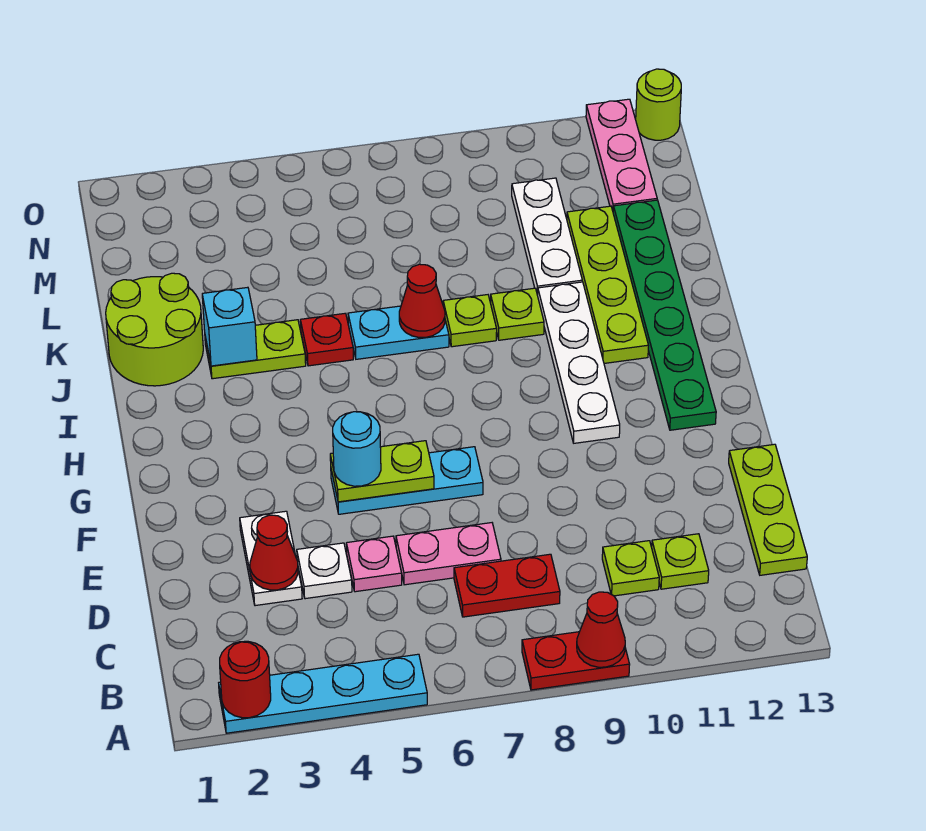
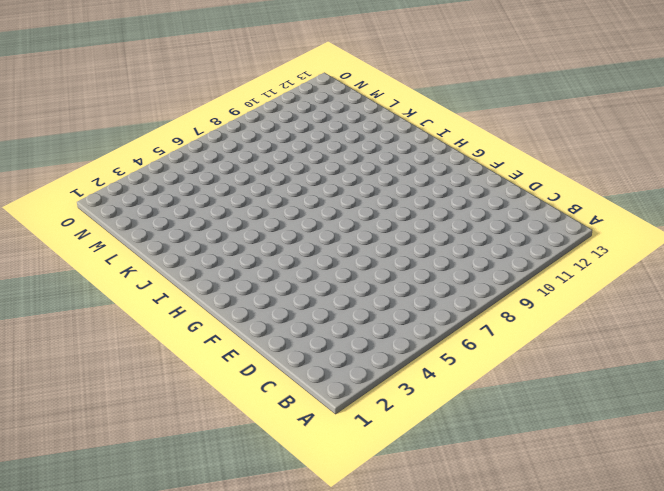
none -> cyan plate A2:A5 level 1
none -> red plate A8:A9 level 1
none -> red plate C7:C8 level 1
none -> lime plate C10 level 1

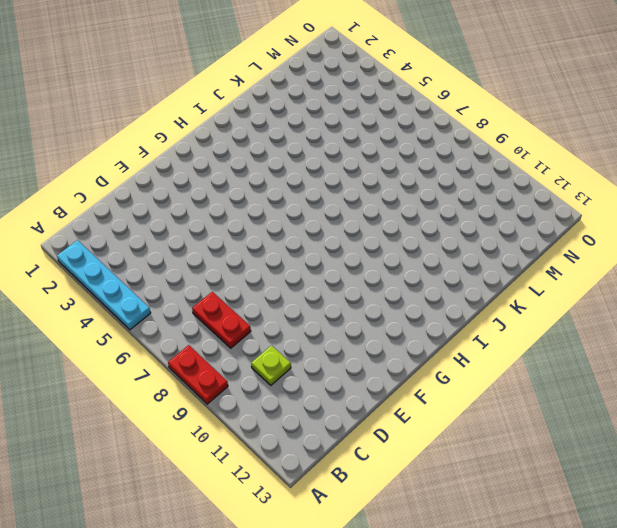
none -> lime plate C11 level 1
none -> lime plate C13:E13 level 1
none -> white plate D3:E3 level 1
none -> white plate D4 level 1

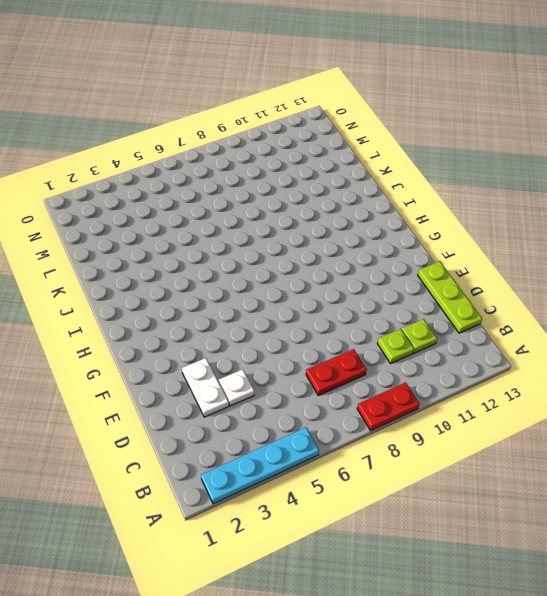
none -> pink plate D5 level 1
none -> pink plate D6:D7 level 1
none -> cyan plate F5:F7 level 1
none -> white plate G10:J10 level 1

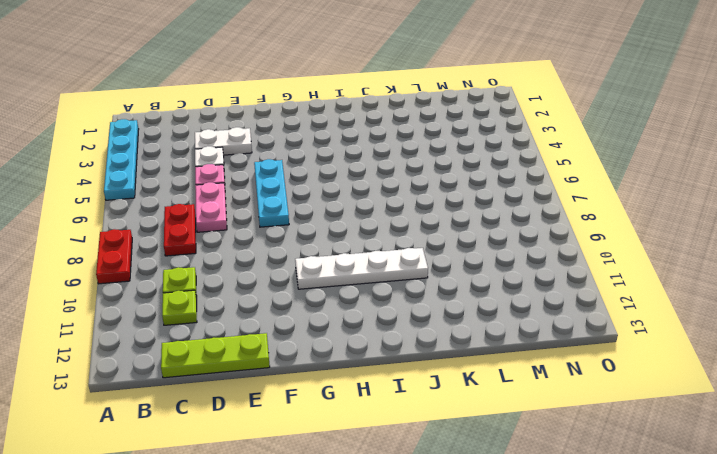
none -> green plate G12:L12 level 1
none -> lime plate I11:L11 level 1
none -> lime round brick J1:K2 level 1
none -> lime plate J3:J4 level 1

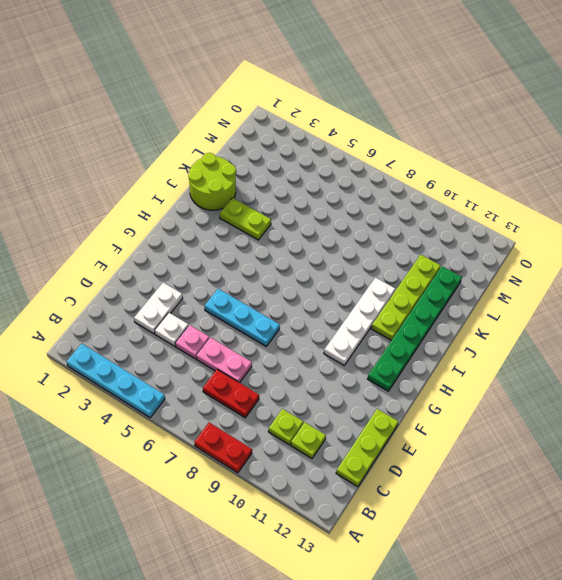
none -> red plate J5 level 1
none -> cyan plate J6:J7 level 1
none -> lime plate J8 level 1
none -> lime plate J9 level 1

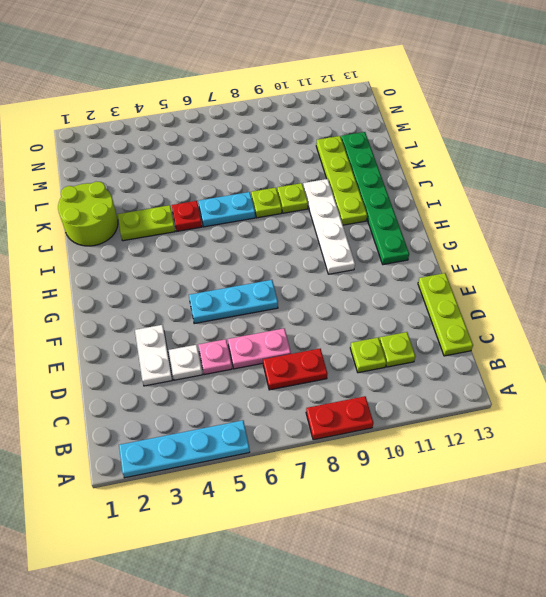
none -> white plate K10:M10 level 1
none -> pink plate M12:O12 level 1
none -> lime round brick O13 level 1
none -> red round brick A2 level 2

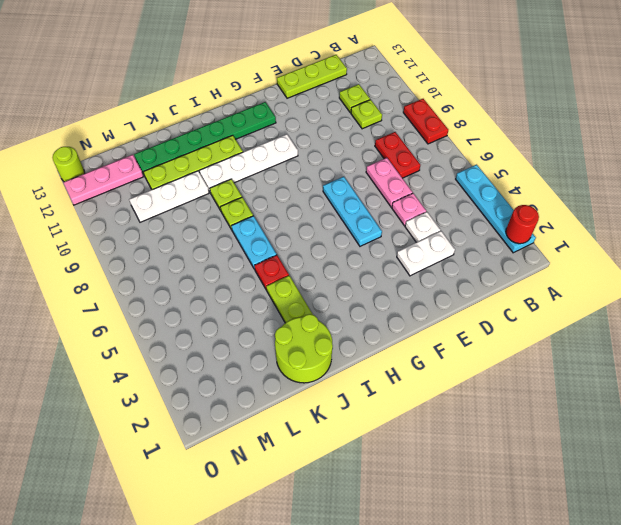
none -> red cone A9 level 2
none -> red cone D3 level 2
none -> lime plate F5:F6 level 2
none -> cyan brick J3 level 2

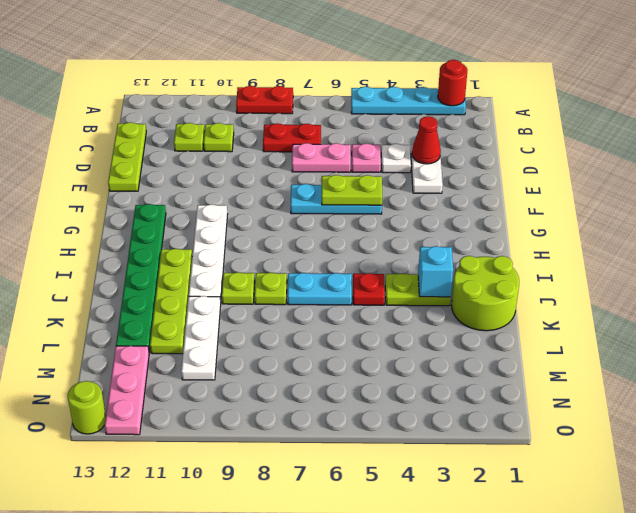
none -> red cone A9 level 2
none -> red cone J7 level 2
none -> cyan round brick F5 level 3

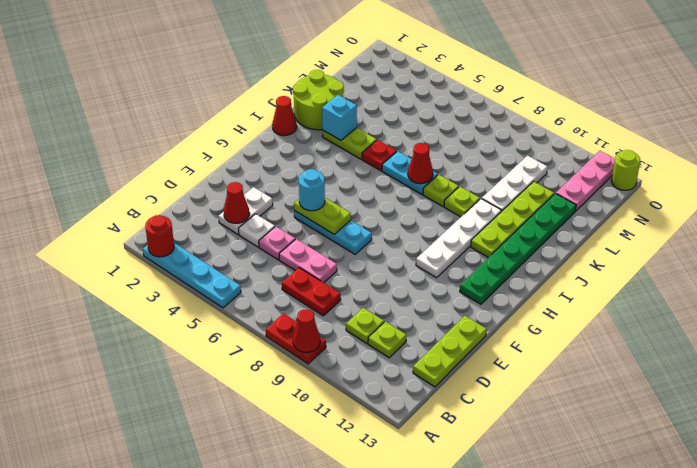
red cone I1 level 1 -> none

